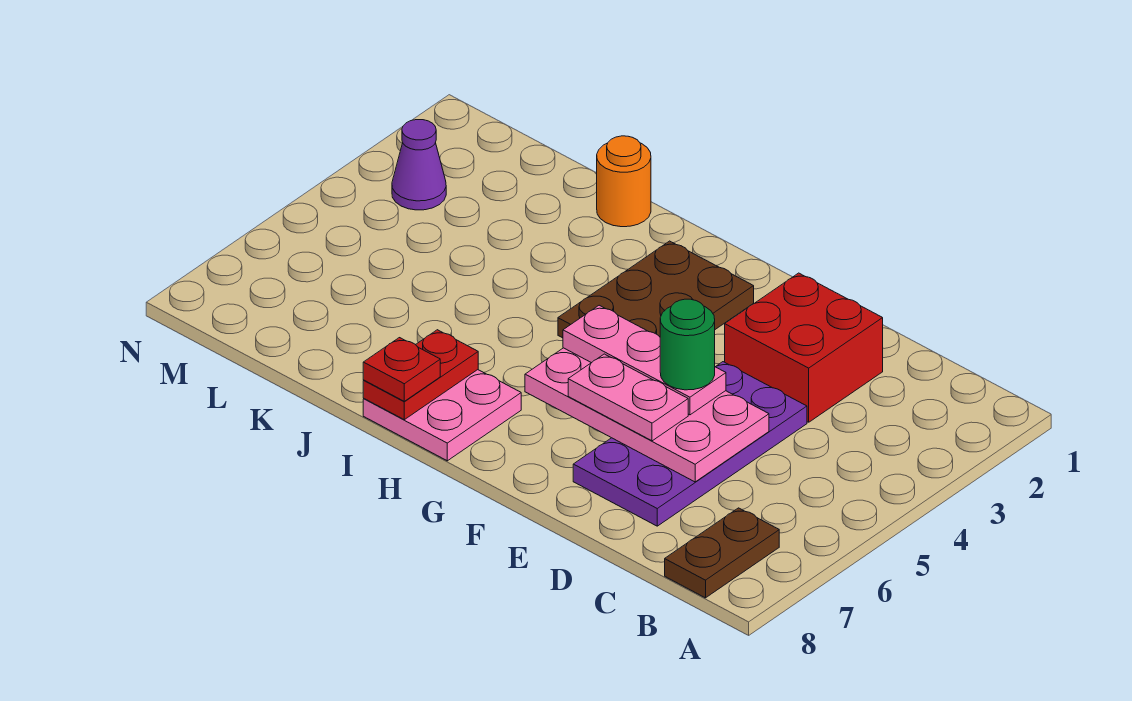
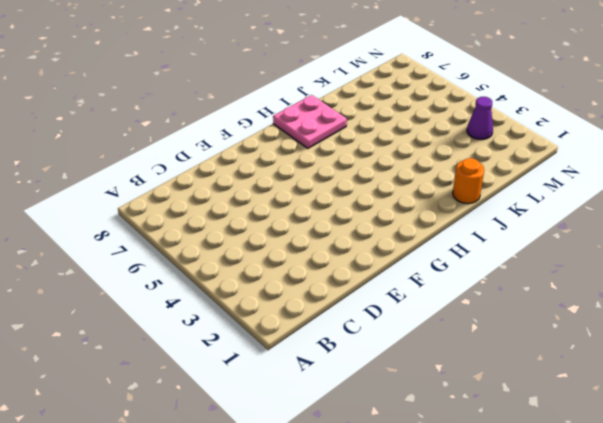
none -> brown plate B7:B8 level 1
none -> red brick D2:E3 level 1
none -> purple plate D4:E7 level 1

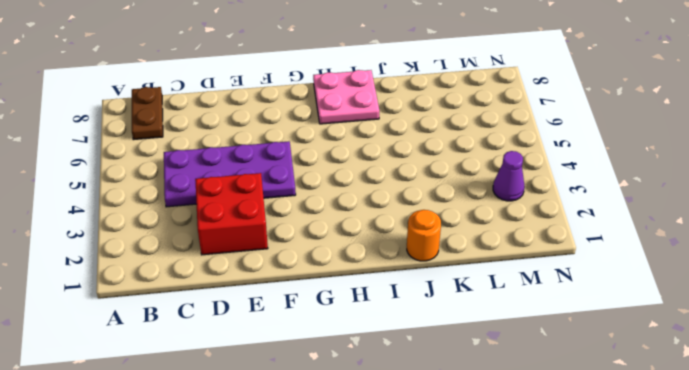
purple plate C4:F5 level 1 -> purple plate D4:E7 level 1
none -> brown plate G2:H4 level 1
none -> pink plate D5:G6 level 2
none -> red plate I7:I8 level 2

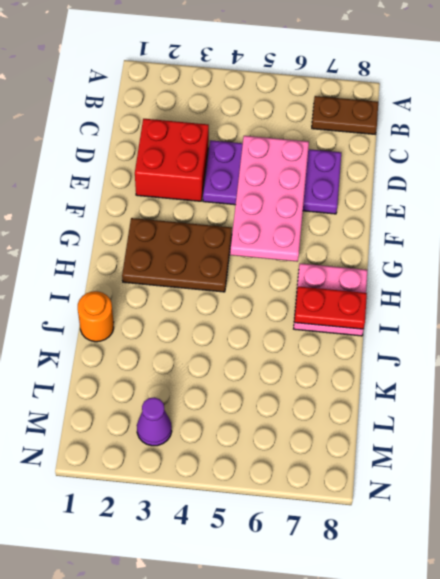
none -> pink plate E5:G5 level 3
none -> pink plate E6:F6 level 3
none -> red plate I8 level 3

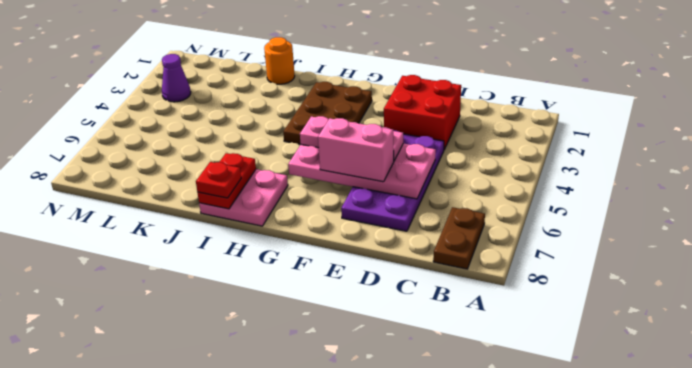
pink brick E6:F6 level 3 -> pink plate E6:F6 level 3
none -> green round brick E5 level 4

